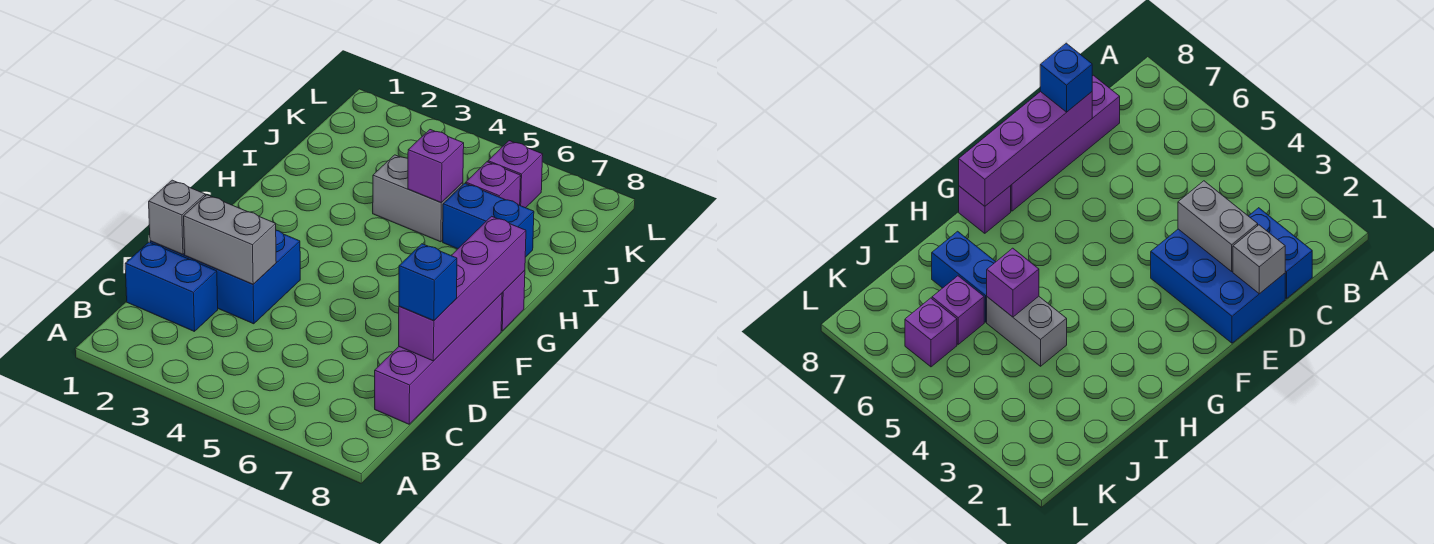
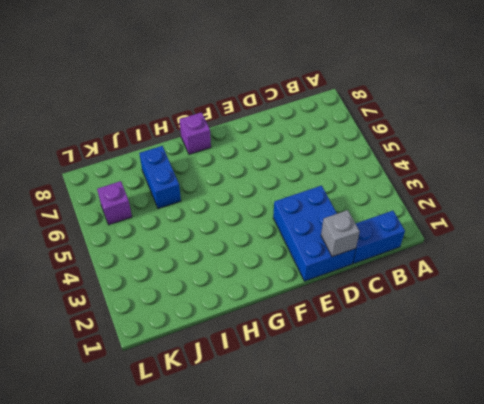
blue brick B1:C1 level 1 -> blue brick C1:C2 level 1
none -> purple brick C8:F8 level 1
none -> grey brick I4:I5 level 1
none -> purple brick J6 level 1

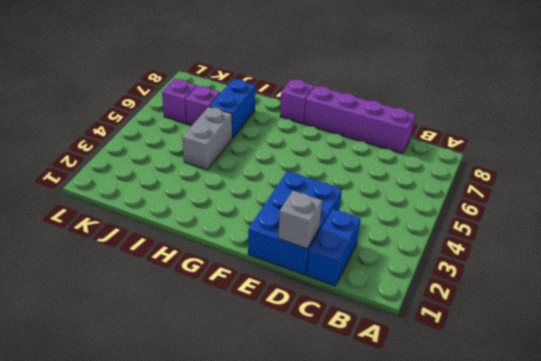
none -> grey brick D2:D3 level 2
none -> purple brick D8:G8 level 2
none -> purple brick I5 level 2

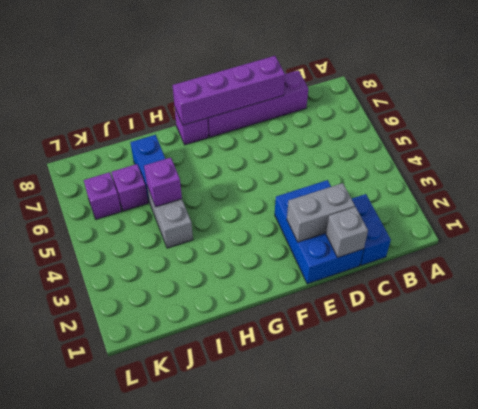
grey brick D2:E2 level 2 -> grey brick D2:D3 level 2
none -> blue brick D8 level 3

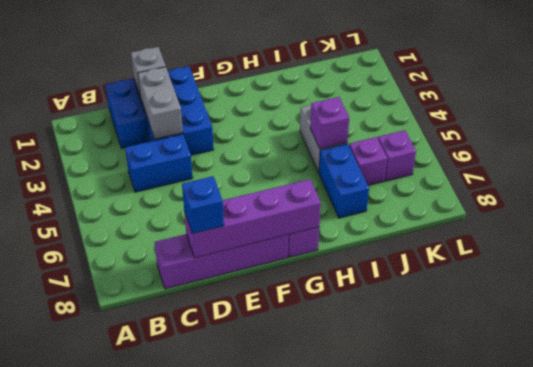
blue brick C4:D4 level 1 -> none

